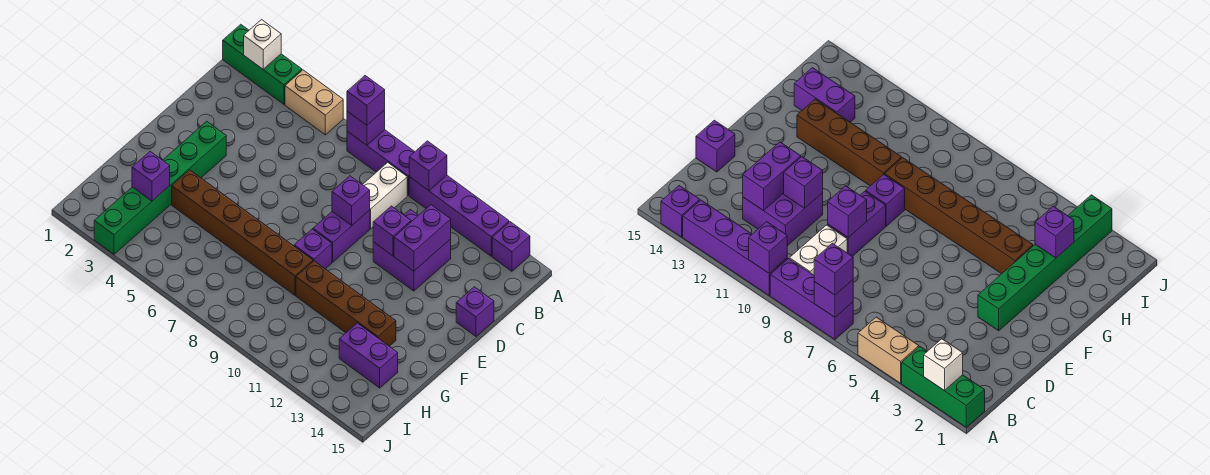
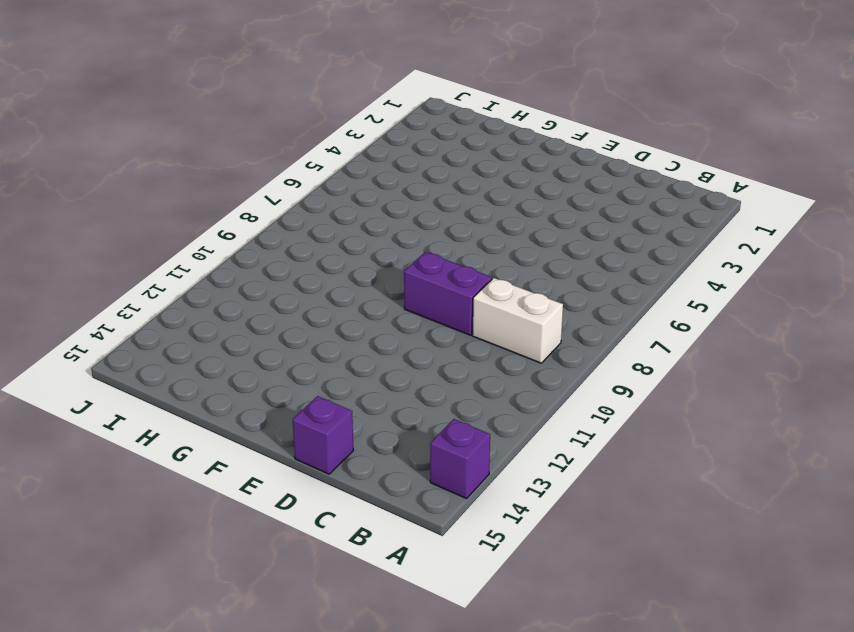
none -> green brick A1:A3 level 1
none -> tan brick A4:A5 level 1
none -> purple brick A7:A9 level 1

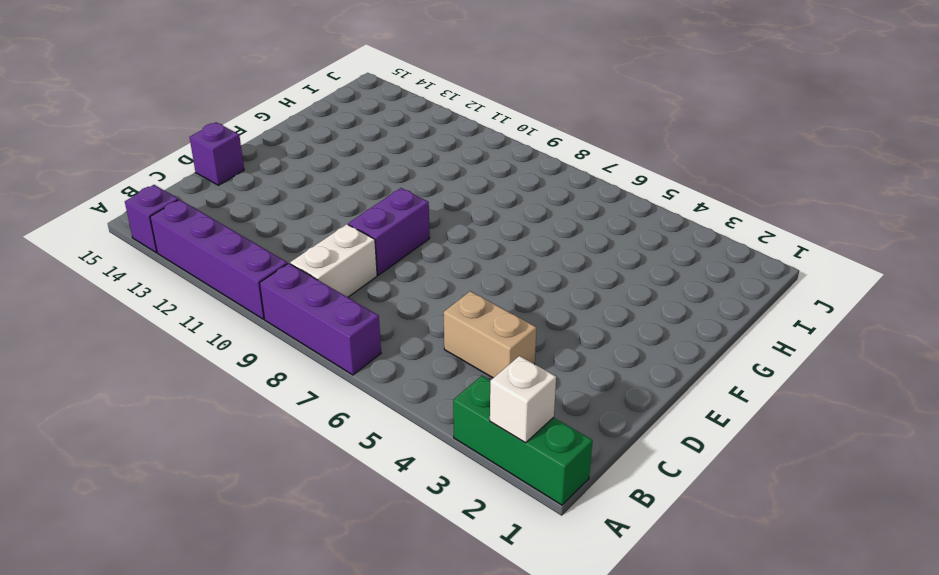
tan brick C4:C5 level 1 -> tan brick A4:A5 level 1
none -> purple brick C11:D12 level 1
none -> green brick E3:J3 level 1
none -> purple brick F9 level 1

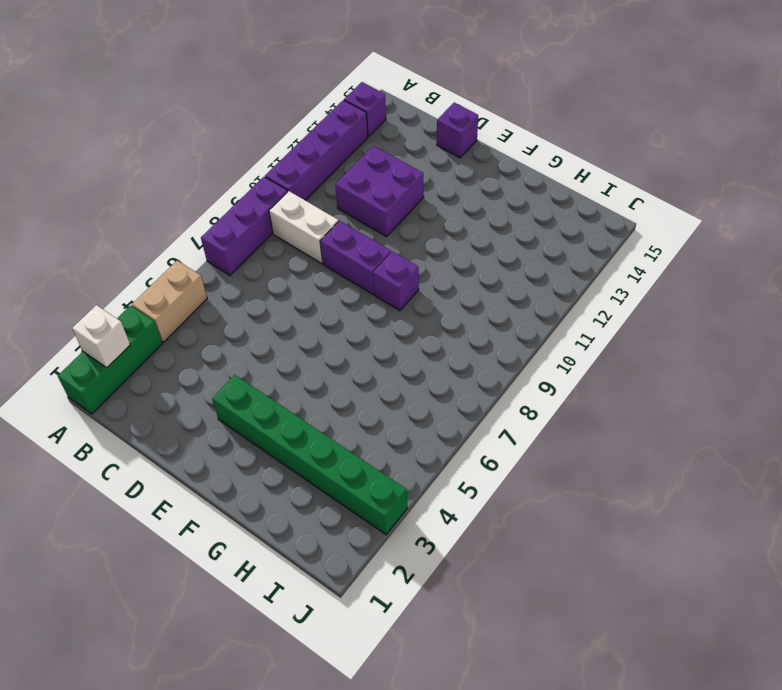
none -> brown brick G4:G9 level 1
none -> brown brick G10:G13 level 1
none -> purple brick H13:H14 level 1

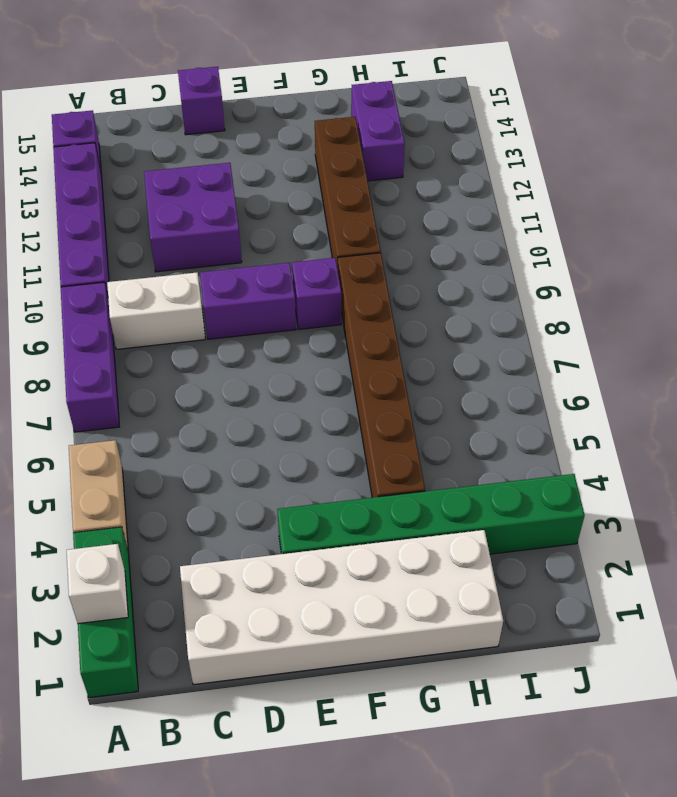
white brick C1:H2 level 1 -> none
none -> purple brick A7 level 2
none -> purple brick A10 level 2
none -> purple brick C12:D12 level 2

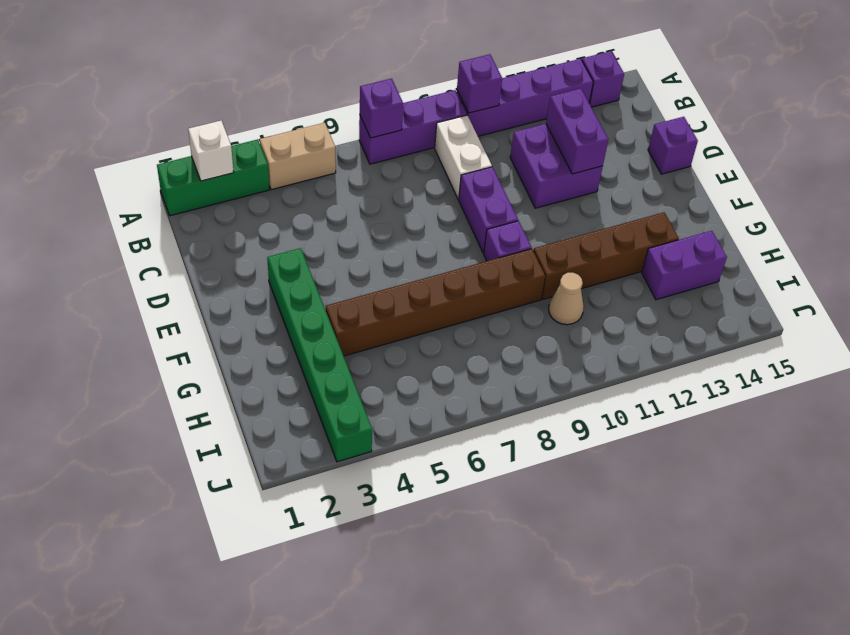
tan cone H10 level 1 -> none
none -> purple brick D9 level 2
none -> purple brick D11 level 2
none -> purple brick H3 level 2

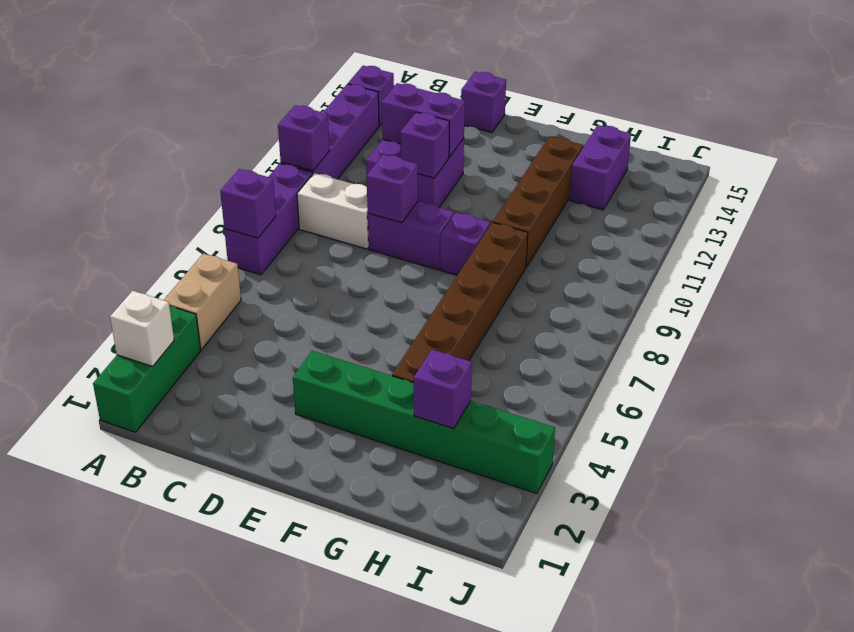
none -> purple brick A7 level 3

